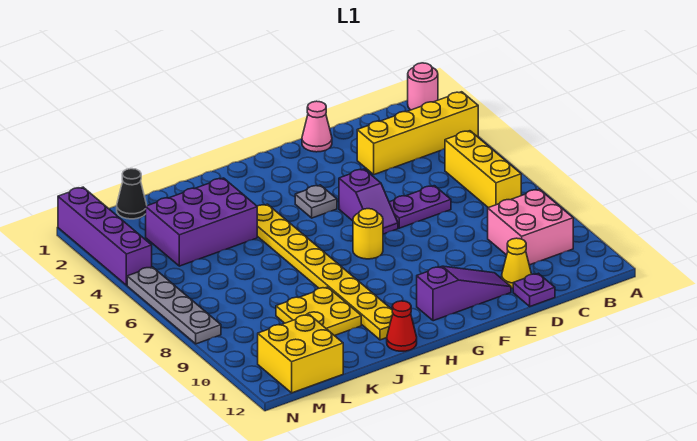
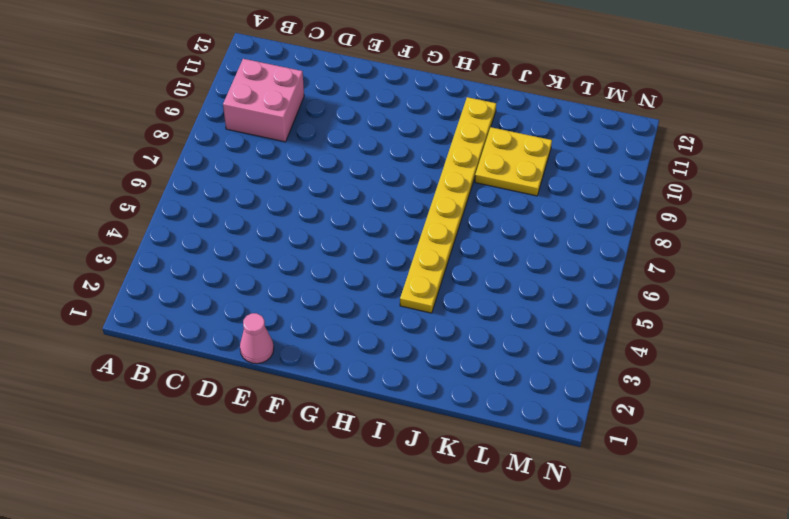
none -> pink round brick A1 level 1
none -> yellow brick A3:D3 level 1
none -> yellow brick B5:B7 level 1

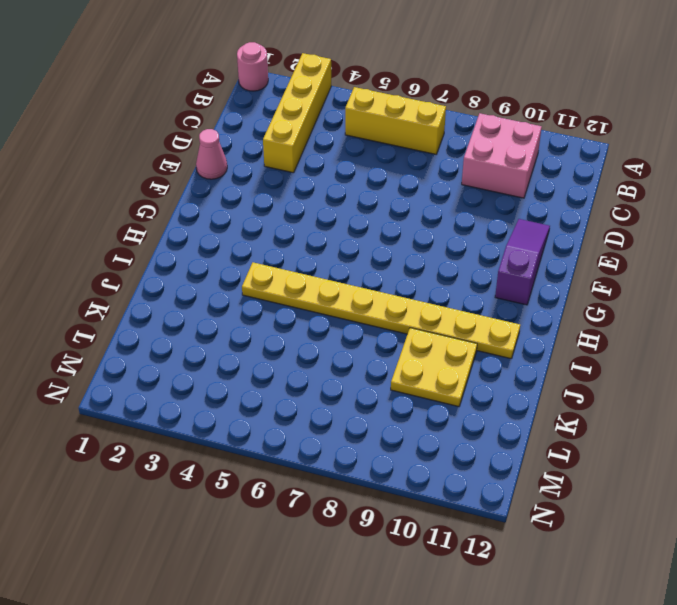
none -> purple plate D6:E6 level 1
none -> yellow cone D11 level 1
none -> purple plate D12 level 1

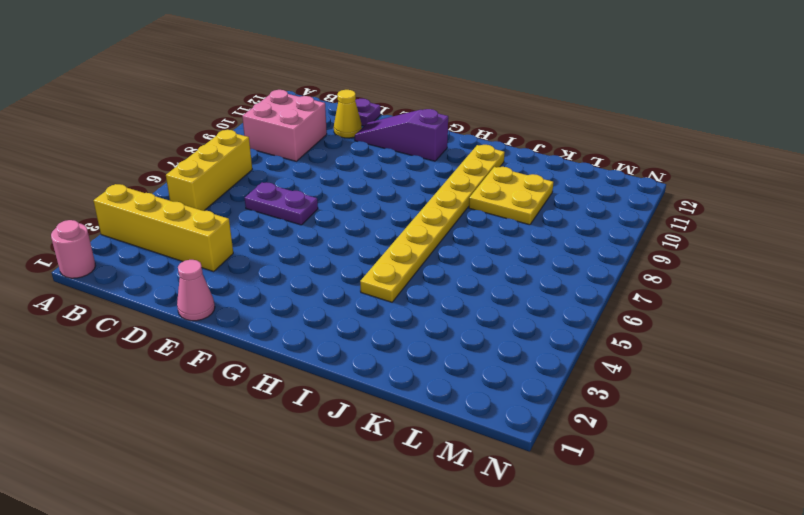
none -> purple slope F5:F6 level 1 top 5
none -> grey plate G4 level 1
none -> yellow round brick G7 level 1

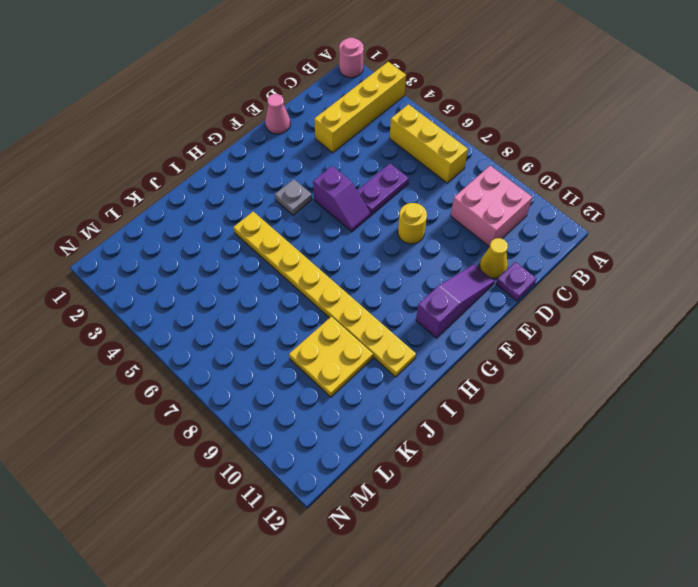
yellow round brick E8 level 1 -> yellow round brick G7 level 1
none -> red cone I12 level 1
none -> purple brick J3:L4 level 1
none -> black cone L1 level 1

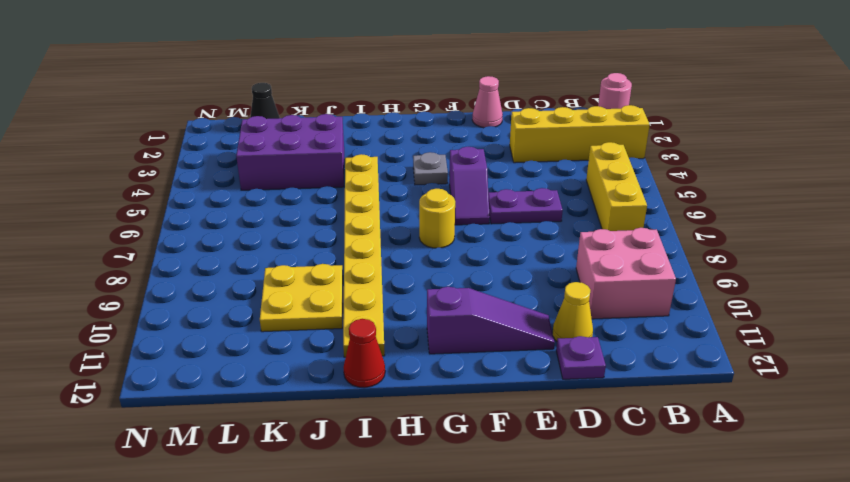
none -> yellow brick L11:M12 level 1
none -> purple brick N1:N4 level 1
none -> grey plate N5:N8 level 1

